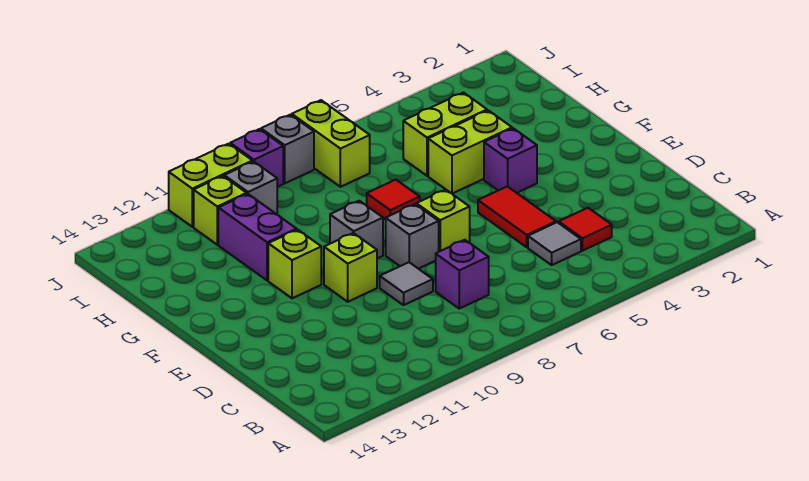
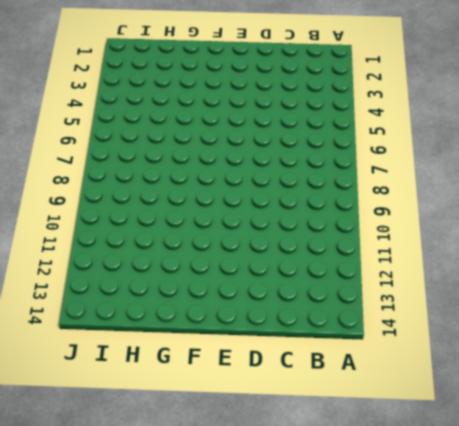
none -> red tile C4 level 1
none -> grey tile C5 level 1
none -> purple brick C8 level 1

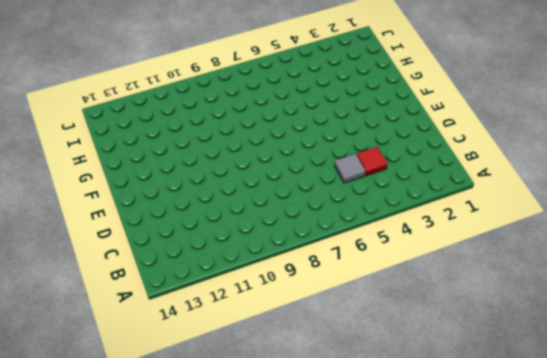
none -> purple brick C8 level 1
none -> red tile D5:E5 level 1
none -> grey tile D9 level 1

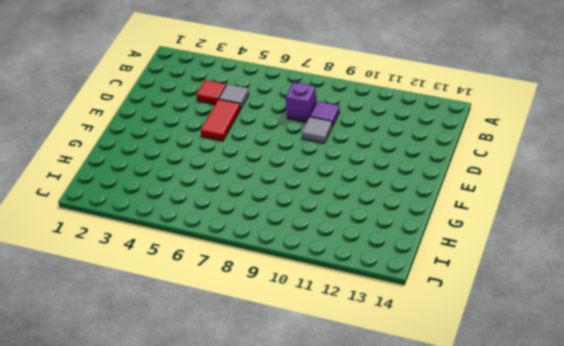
purple tile C9 level 1 -> none
none -> lime brick E7 level 1
none -> grey brick E8 level 1
none -> lime brick E10 level 1

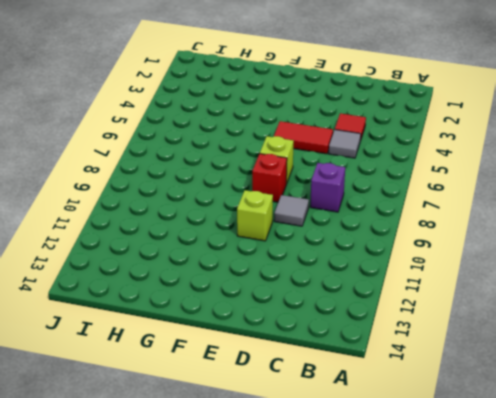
red brick E8 level 1 -> grey brick E8 level 1
none -> purple brick F4 level 1
none -> grey brick F9 level 1
none -> lime brick F11 level 1

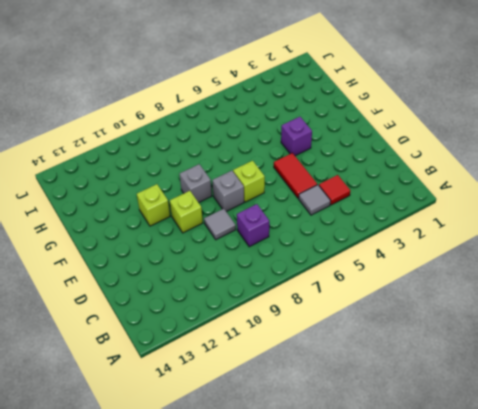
none -> lime brick G4:G5 level 1
none -> red tile G7 level 1
none -> purple brick G11:H11 level 1

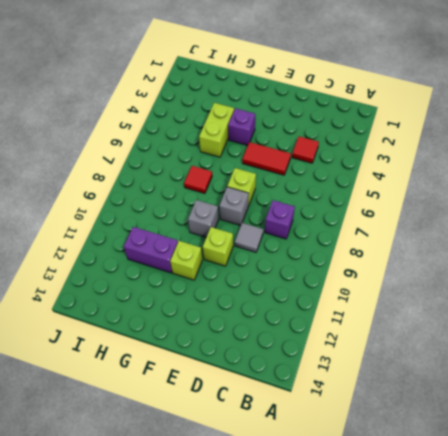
none -> grey tile C5 level 1
none -> lime brick H4:H5 level 1
none -> lime brick I7:J7 level 1

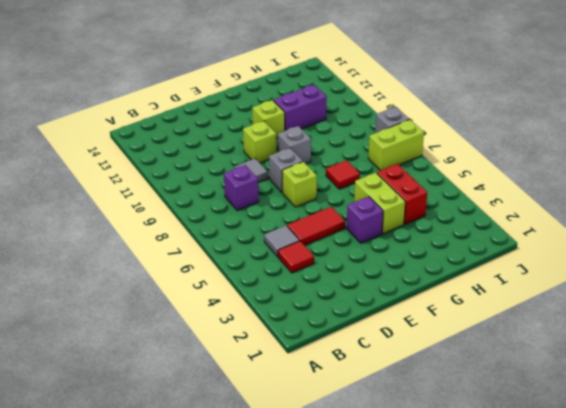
red brick H4:H5 level 1 -> lime brick H4:H5 level 1
none -> grey brick I10 level 1
none -> lime brick I11 level 1
none -> purple brick J9 level 1

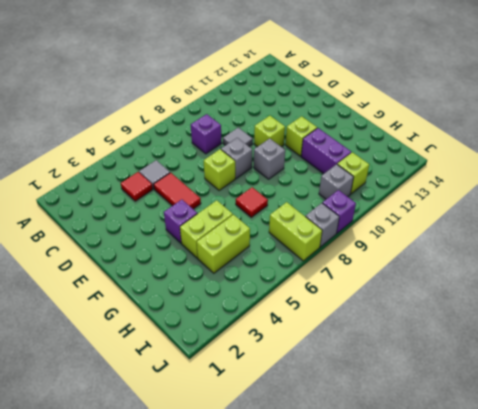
none -> lime brick J10:J11 level 1

